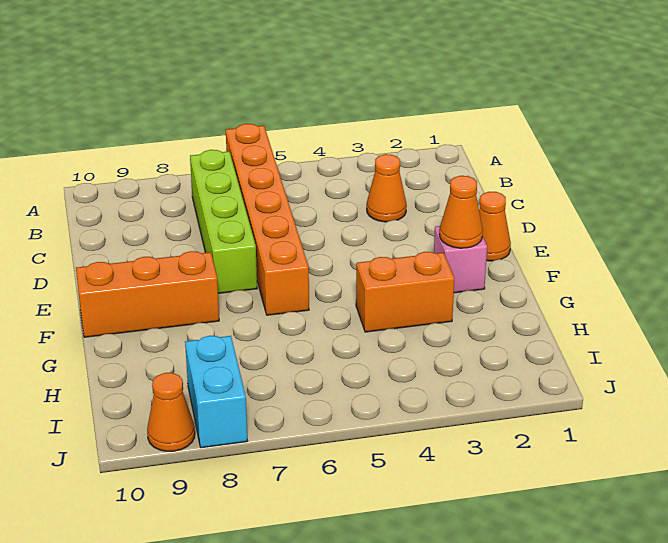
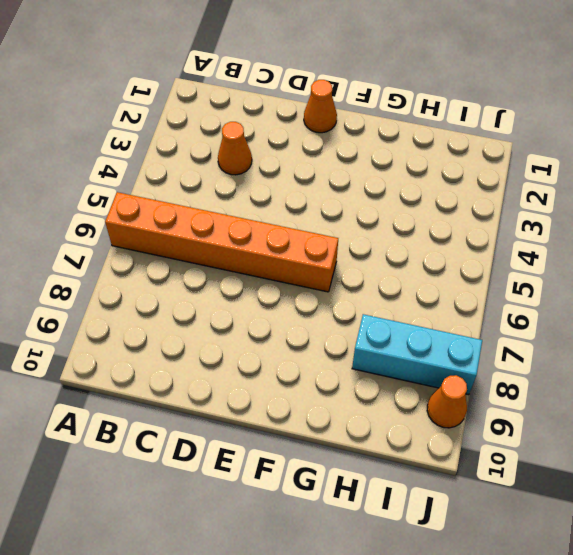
cyan brick H8:J8 level 1 -> cyan brick I8:J8 level 1
none -> lime brick B7:E7 level 1
none -> pink brick F2 level 1

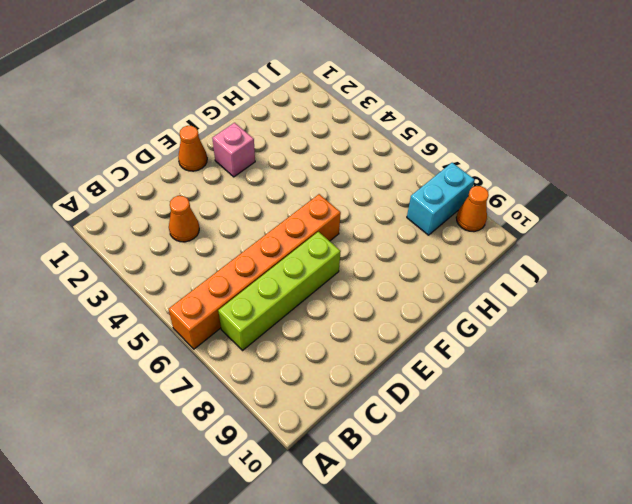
none -> orange brick F8:F10 level 1
none -> orange brick G3:G4 level 1

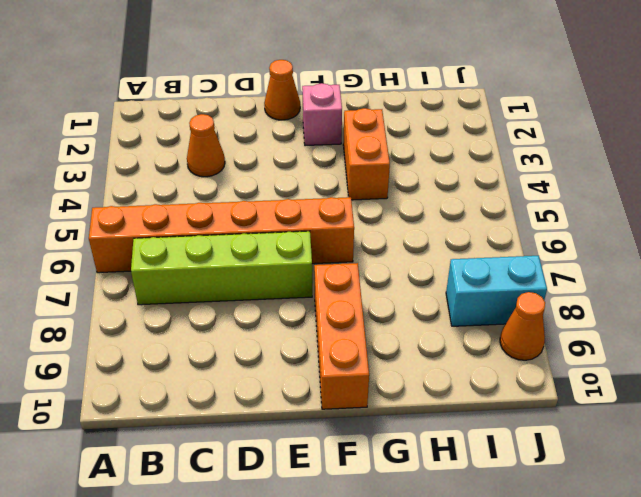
none -> orange cone F2 level 2

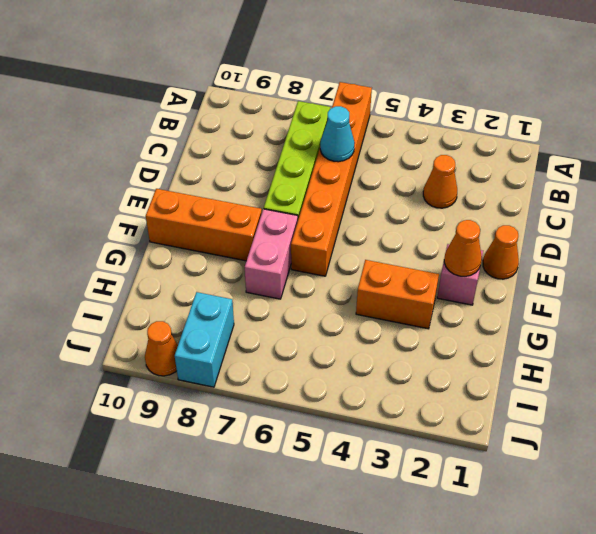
cyan cone C6 level 2 -> none
pink brick F7:G7 level 1 -> none

